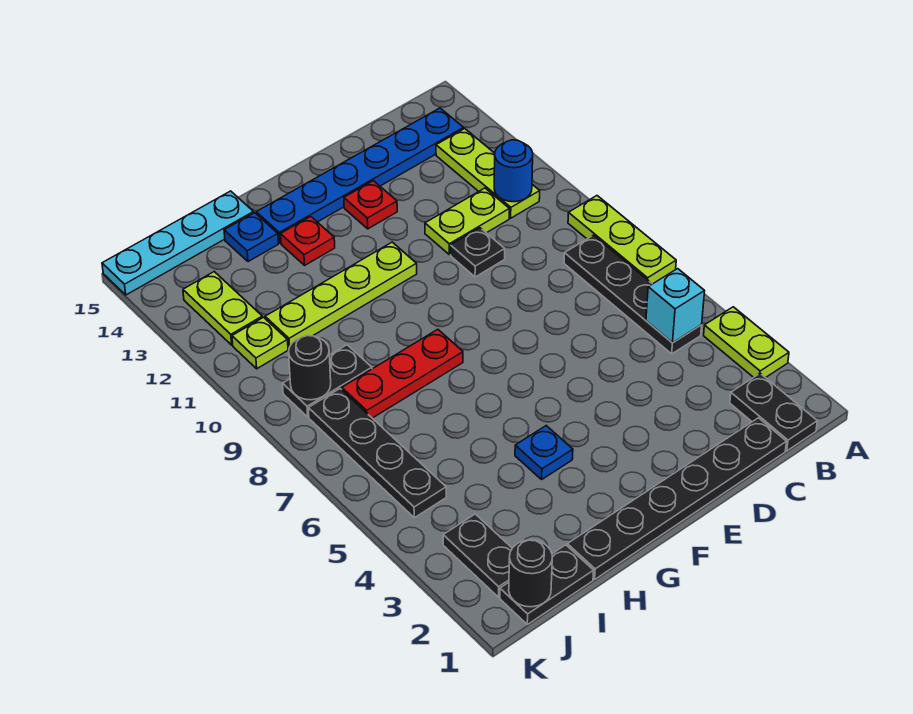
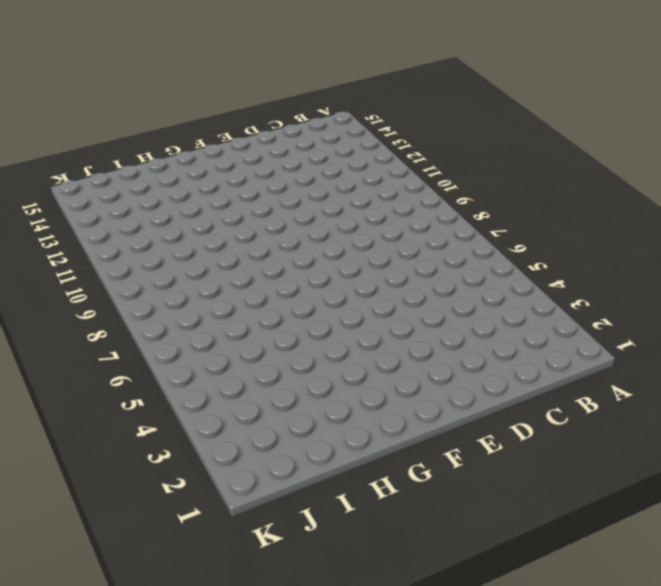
none -> lime plate A3:A4 level 1
none -> lime plate A7:A9 level 1
none -> black plate B1:B2 level 1

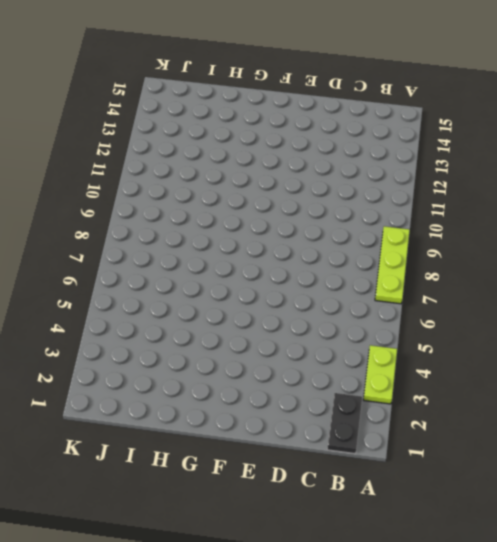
none -> black plate B5:B8 level 1
none -> lime plate B11:B13 level 1
none -> blue plate B14:G14 level 1

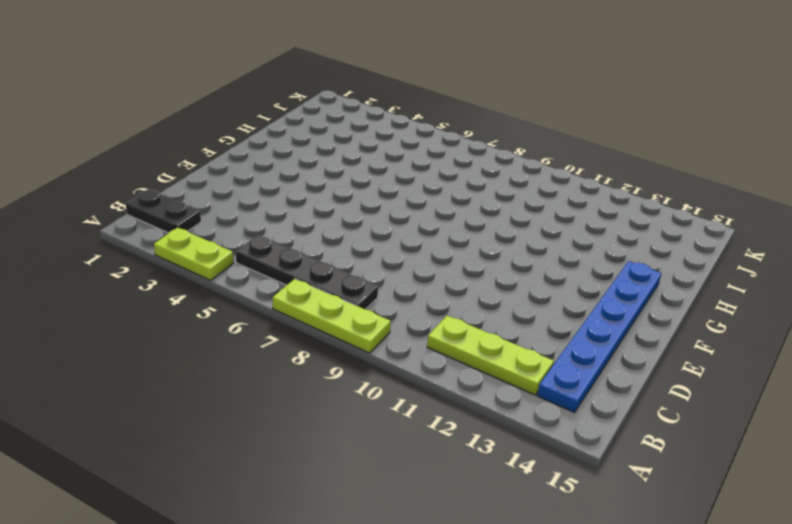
none -> black plate C1:H1 level 1
none -> lime plate C11:D11 level 1
none -> black plate D10 level 1

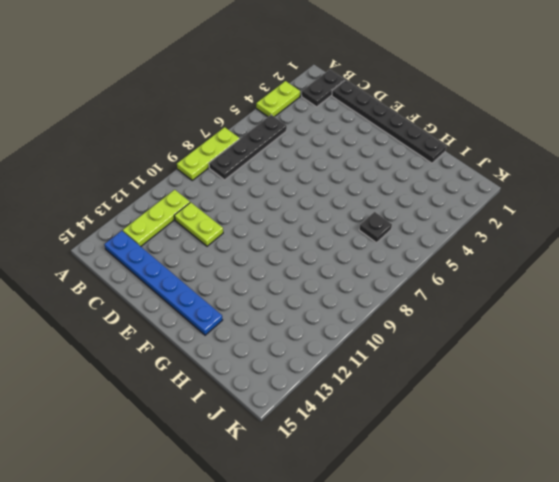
black plate I6 level 1 -> black plate D10 level 1
none -> red plate E13 level 1
none -> lime plate F11:I11 level 1
none -> blue plate G4 level 1

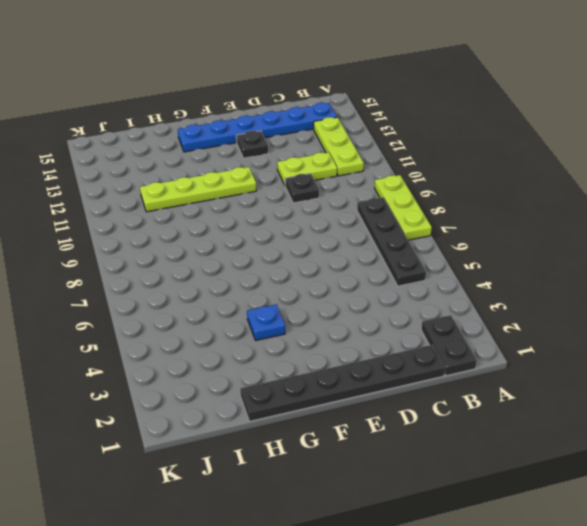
black plate E13 level 1 -> red plate E13 level 1
none -> lime plate A3:A4 level 1
none -> red plate G8:I8 level 1
none -> red plate G13 level 1

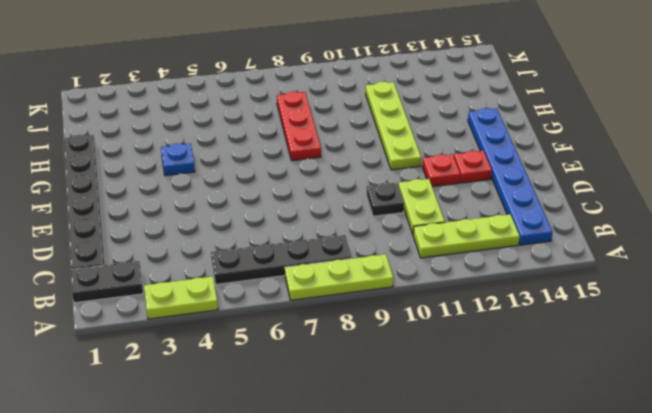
red plate E12 level 1 -> red plate G13 level 1
none -> blue plate H14 level 1
none -> cyan plate H15:K15 level 1
none -> black plate I1:J1 level 1

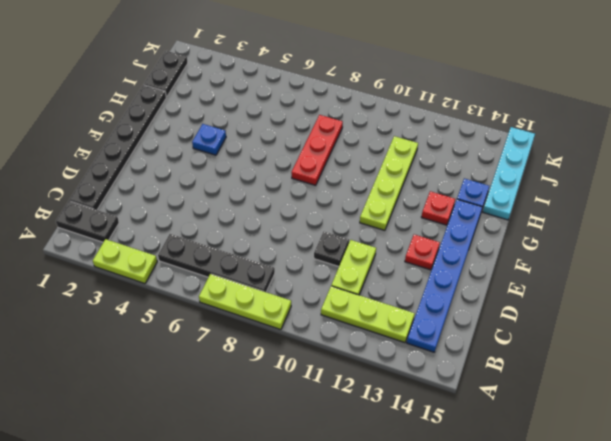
none -> black plate I9:J9 level 1
none -> black plate J2:J3 level 1
none -> black plate J5:J8 level 1

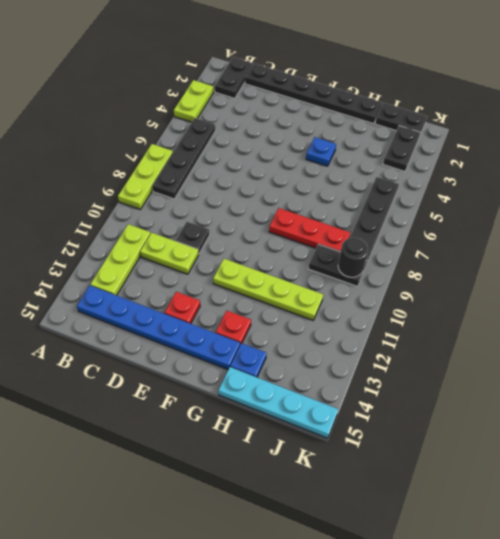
none -> lime plate J11 level 1
none -> lime plate J12:J13 level 1
none -> cyan brick B5 level 2

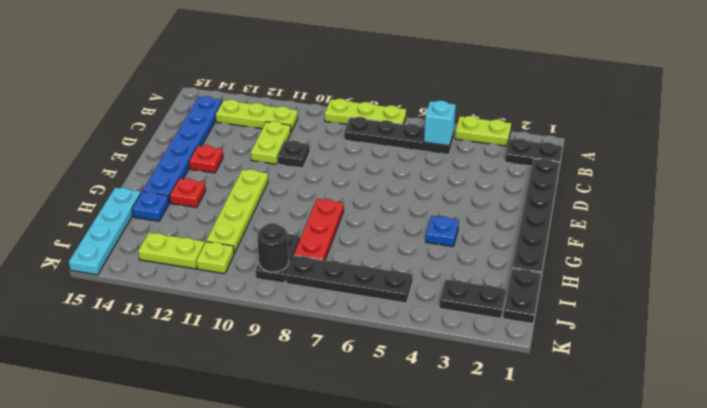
none -> blue round brick B11 level 2
none -> black round brick J1 level 2

